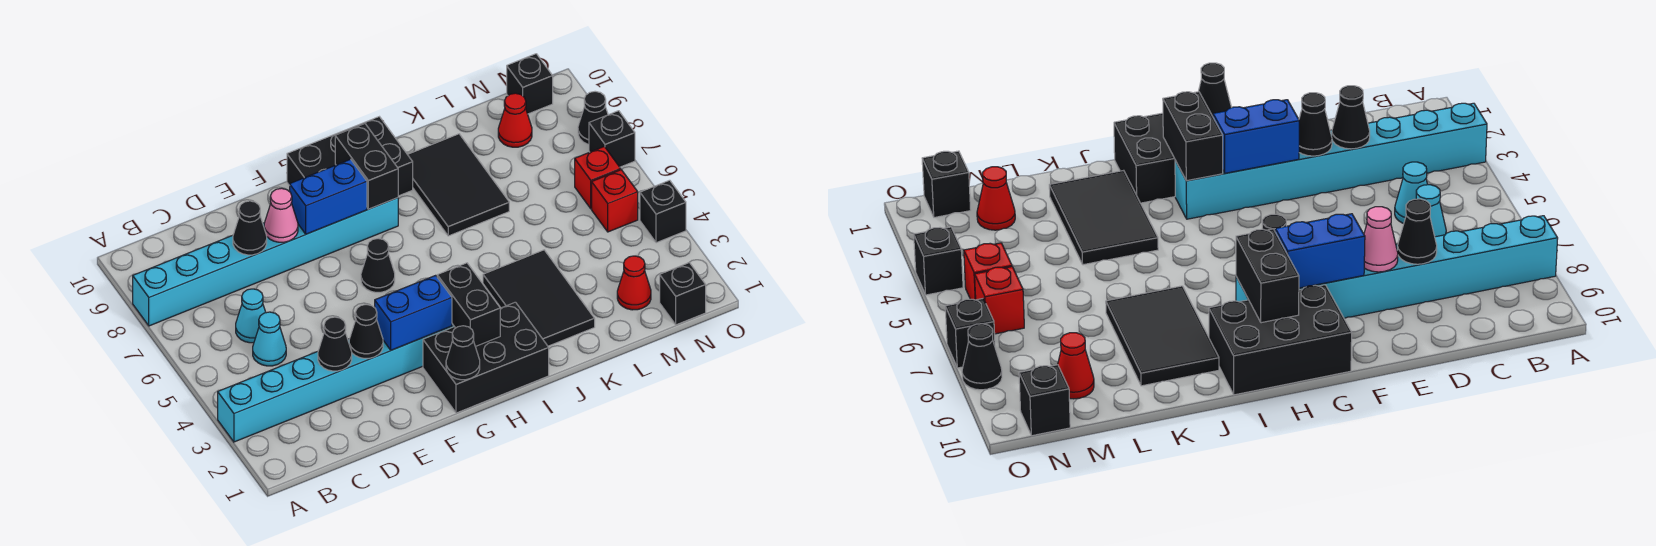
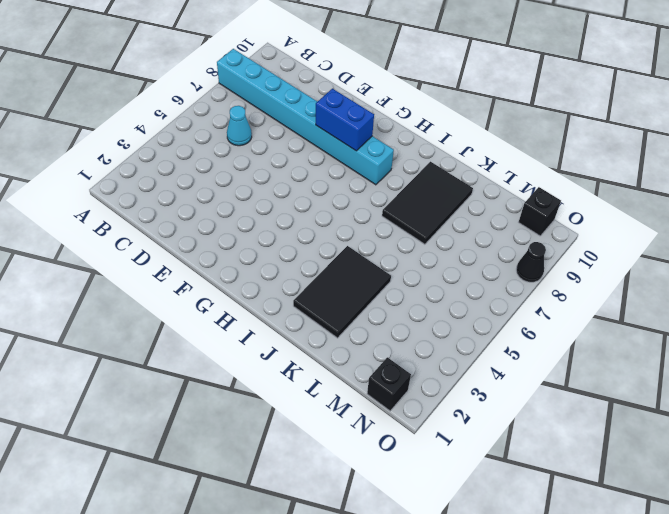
none -> cyan brick A3:H3 level 1
none -> cyan cone C5 level 1
none -> black brick G1:I2 level 1

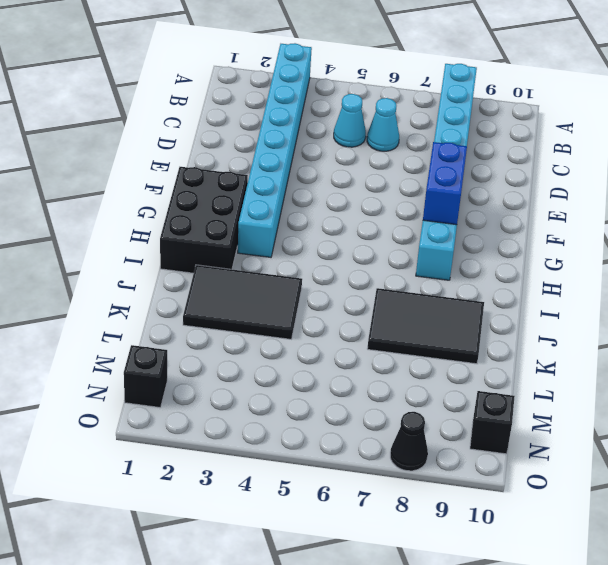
none -> black cone G6 level 1
none -> black brick G9:I10 level 1
none -> red cone M2 level 1

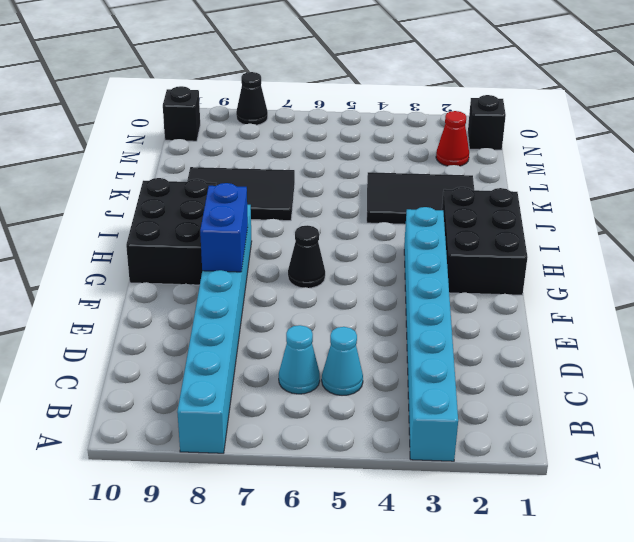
none -> red cone M9 level 1
none -> red brick N5 level 1
none -> red brick N6 level 1

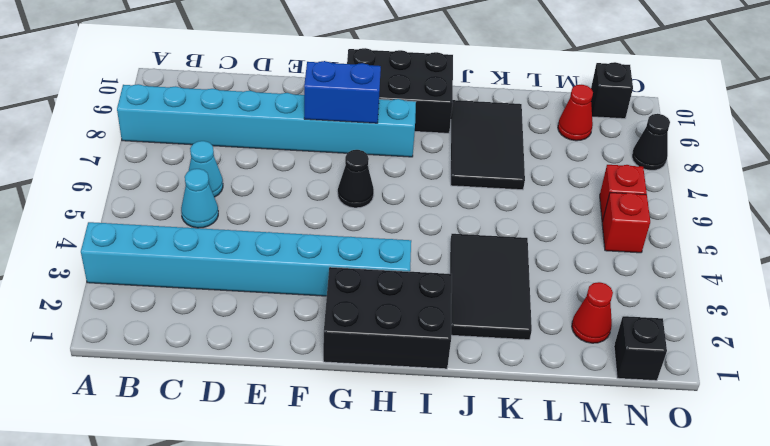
none -> black brick O4 level 1
none -> black brick O7 level 1
none -> black cone D3 level 2

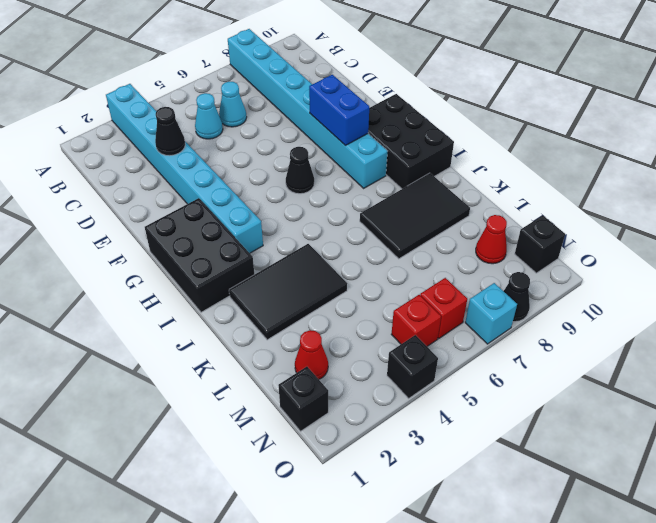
cyan brick O7 level 1 -> black brick O7 level 1
none -> black cone D8 level 2
none -> black cone E3 level 2
none -> pink cone E8 level 2

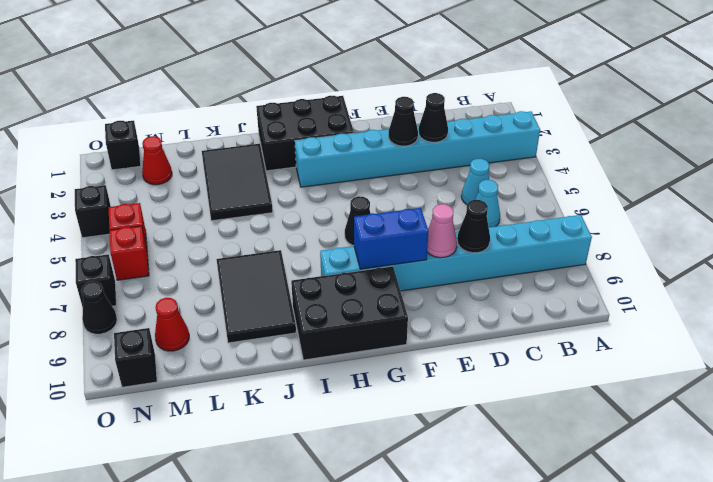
none -> blue brick F3:G3 level 2
none -> black cone G1 level 2
none -> black brick H2:H3 level 2

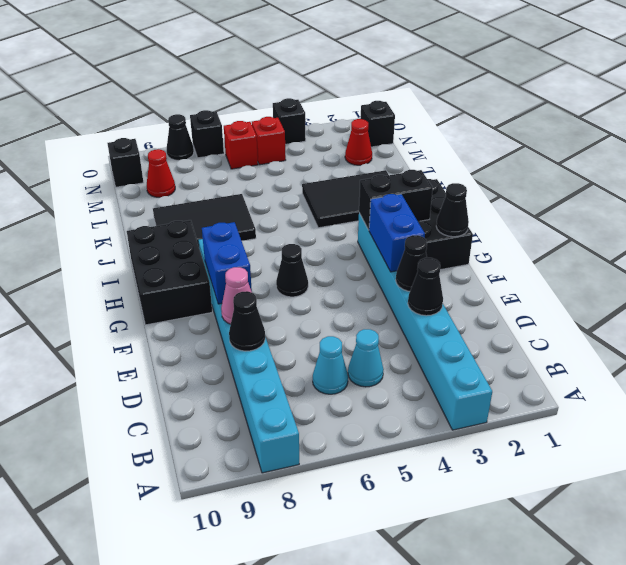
none -> black brick H8:H9 level 2

